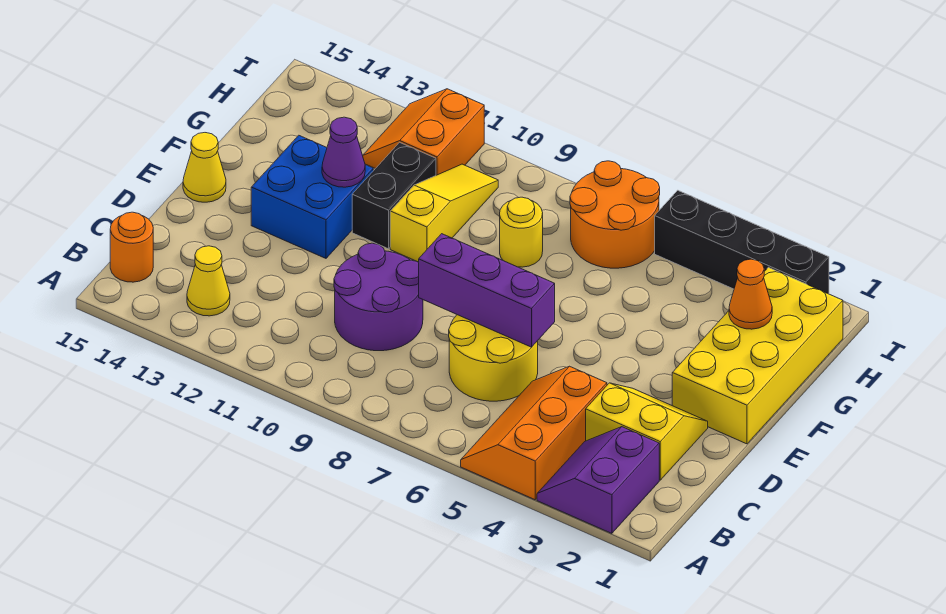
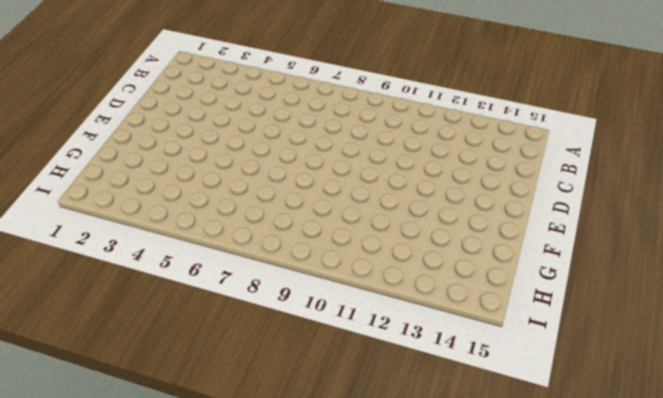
none -> purple slope A2:B3 level 1 top 2
none -> orange slope A4:C5 level 1 top 4
none -> yellow cone B13 level 1

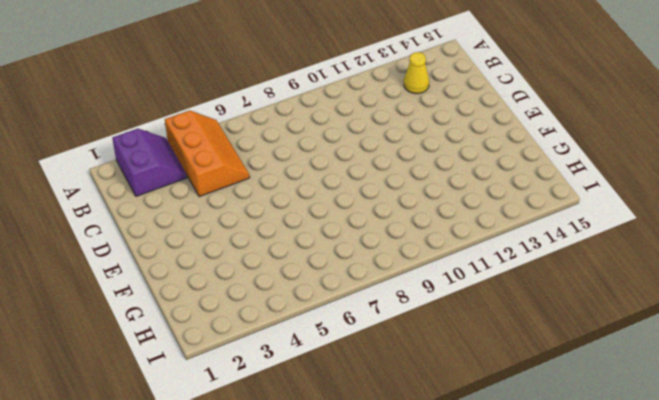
none -> orange round brick B15 level 1
none -> yellow slope C2:D3 level 1 top C
none -> yellow round brick C6:D7 level 1

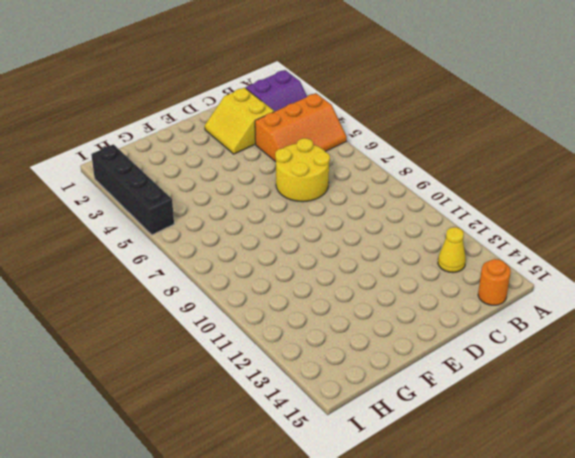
none -> purple round brick C9:D10 level 1
none -> yellow brick E1:H2 level 1
none -> blue brick E12:F13 level 1

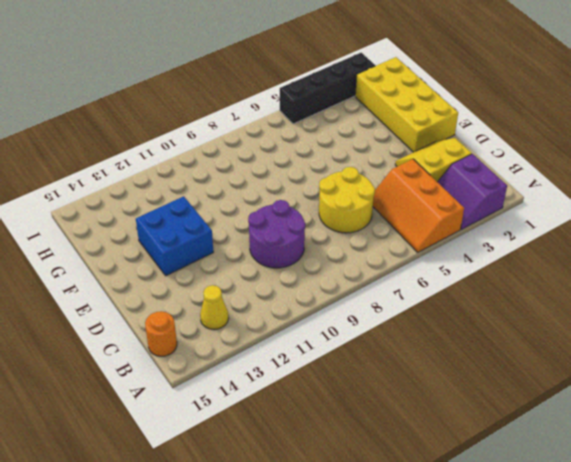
none -> yellow cone E15 level 1
none -> yellow slope F10:H10 level 1 top F
none -> black brick F11:G11 level 1

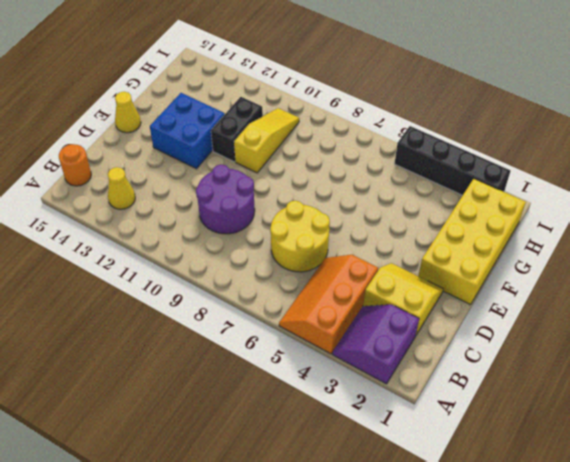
none -> yellow round brick G8 level 1
none -> orange round brick H6:I7 level 1
none -> orange slope H11:I12 level 1 top 11

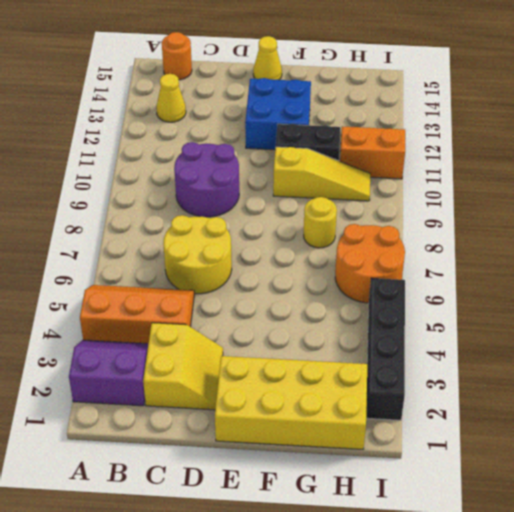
none -> purple brick D6:D8 level 2
none -> purple cone F12 level 2
none -> orange cone G2 level 2

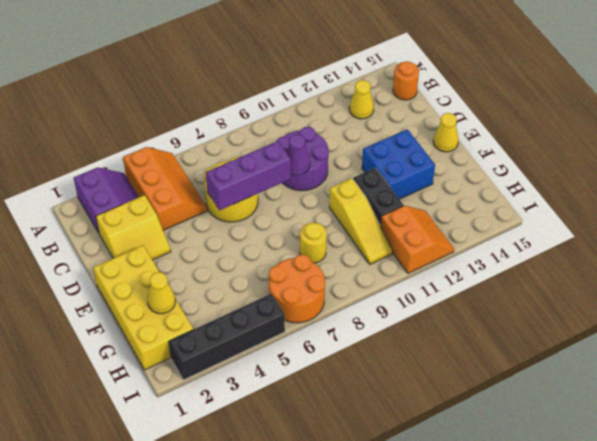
purple cone D9 level 2 -> purple cone F12 level 2
yellow cone G2 level 2 -> orange cone G2 level 2

